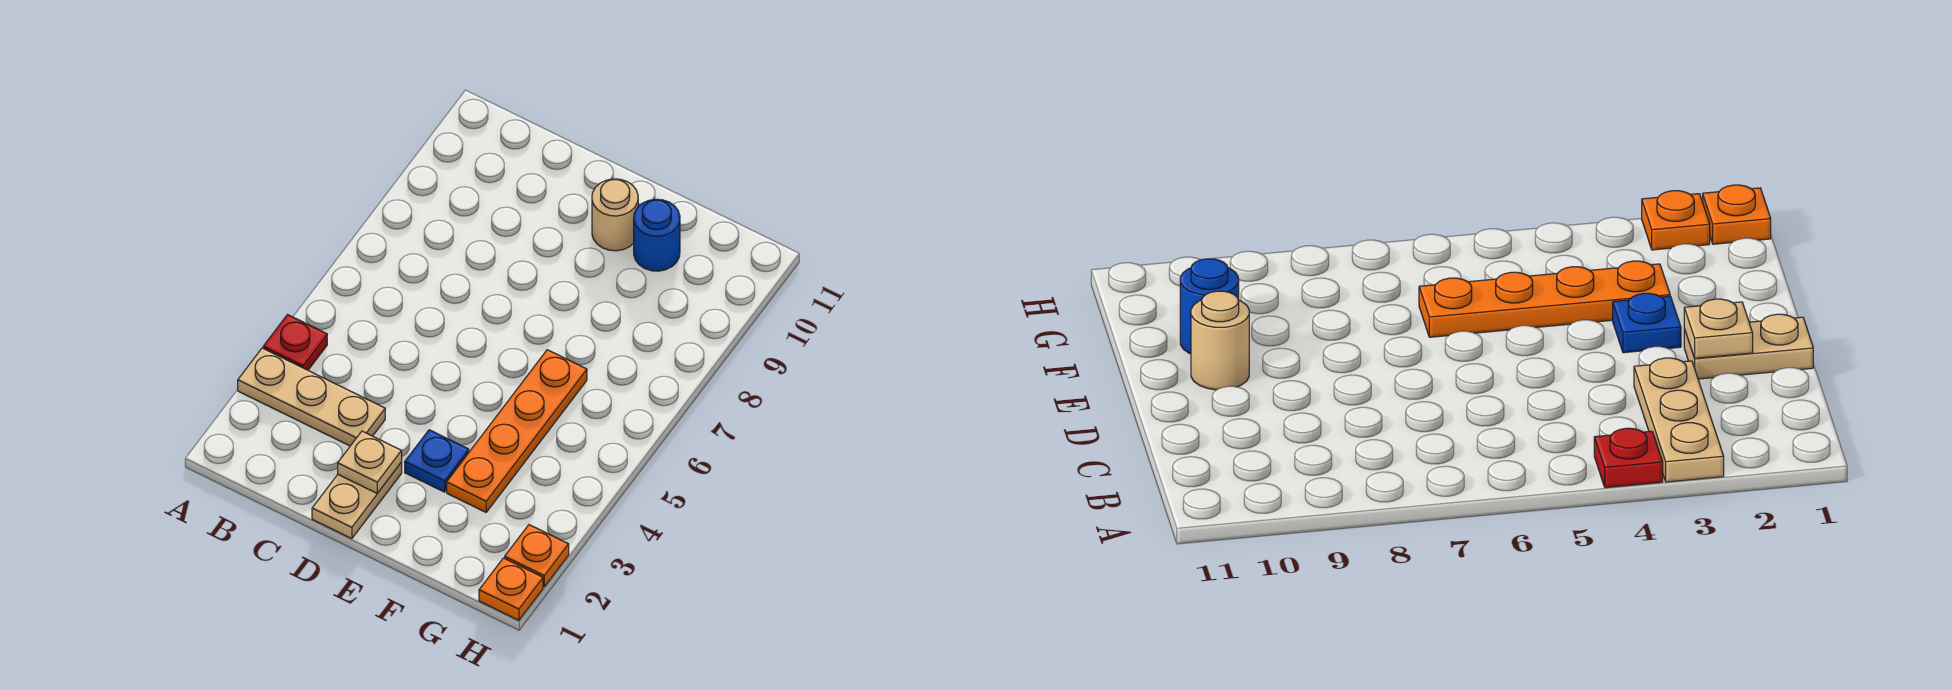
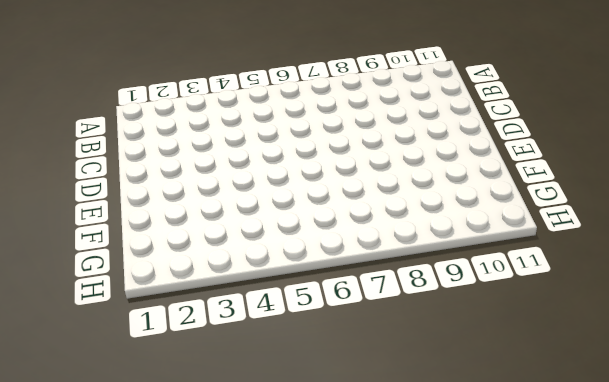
none -> tan plate A3:C3 level 1
none -> red plate A4 level 1

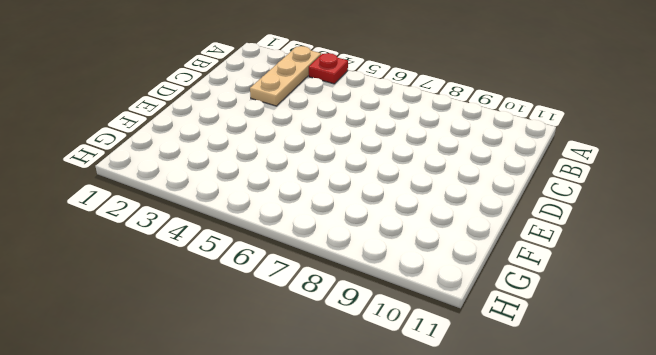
none -> tan plate D1:D2 level 1
none -> blue plate E3 level 1

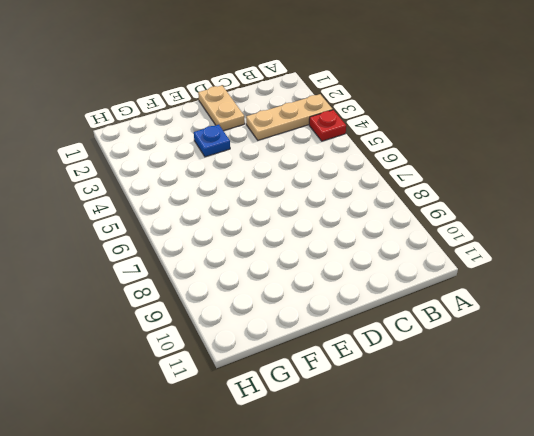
none -> tan round brick E10 level 1
none -> orange plate F3:F6 level 1

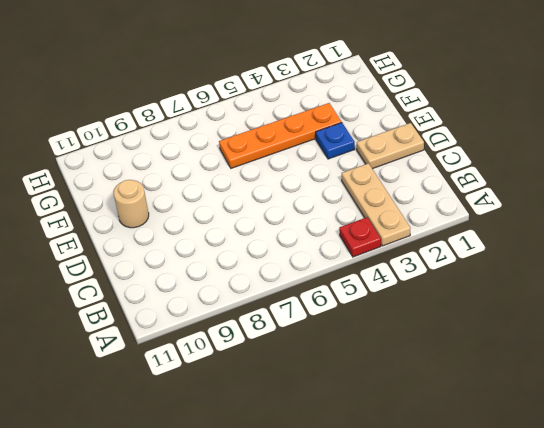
none -> blue round brick F10 level 1
none -> orange plate H1 level 1

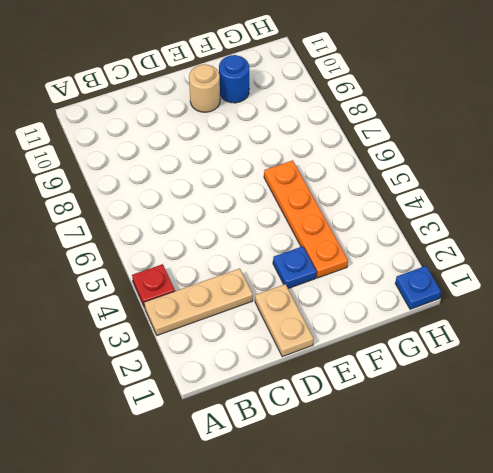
blue plate H1 level 1 -> orange plate H1 level 1
none -> orange plate H2 level 1
none -> tan plate D2 level 2

